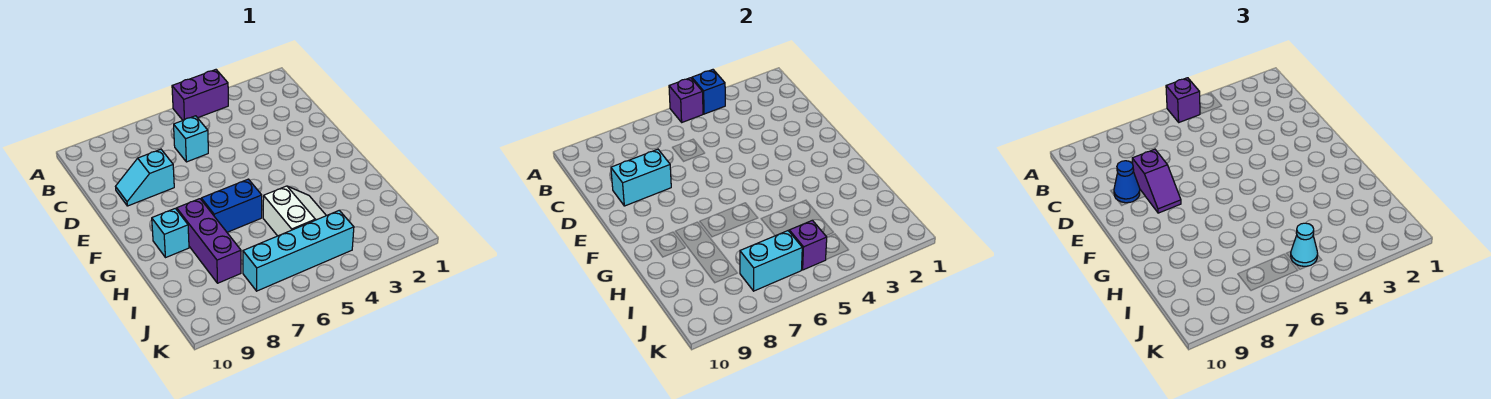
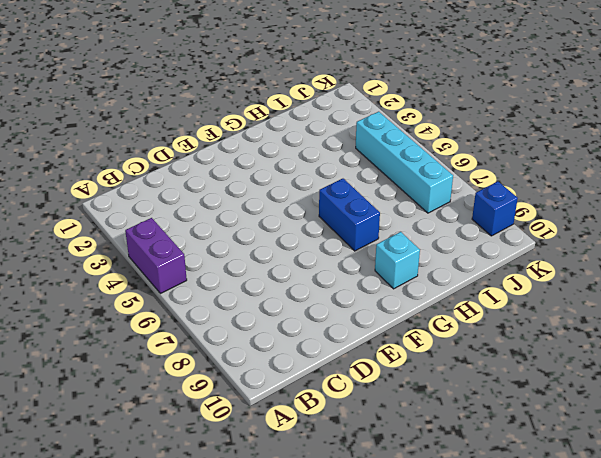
blue brick K9 level 1 -> blue brick A4 level 2
none -> cyan brick C6 level 1
none -> cyan slope D8:D9 level 1 top 8
none -> purple brick G8:I8 level 1

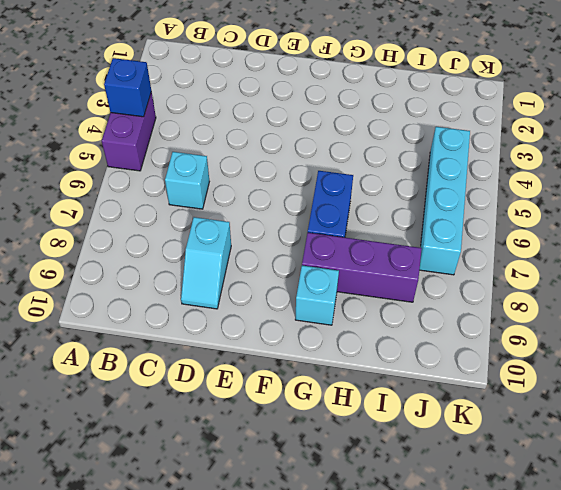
none -> white slope H4:I5 level 1 top 5
none -> purple brick A5 level 2
none -> cyan brick D8:D9 level 2

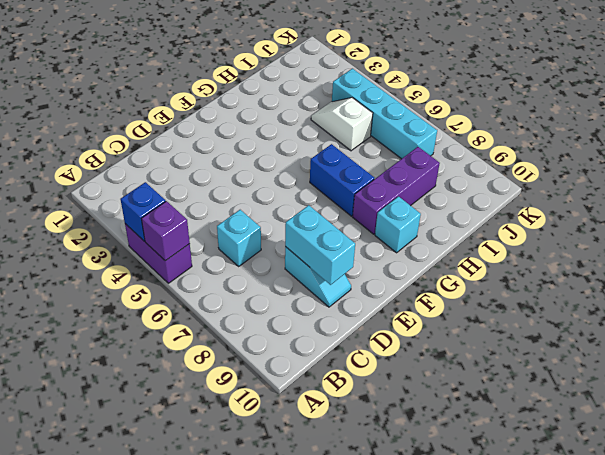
white slope I4:I5 level 1 top 5 -> white slope H4:I5 level 1 top 5
none -> purple brick J5 level 2
none -> cyan brick J6:J7 level 2
none -> purple brick A5 level 3

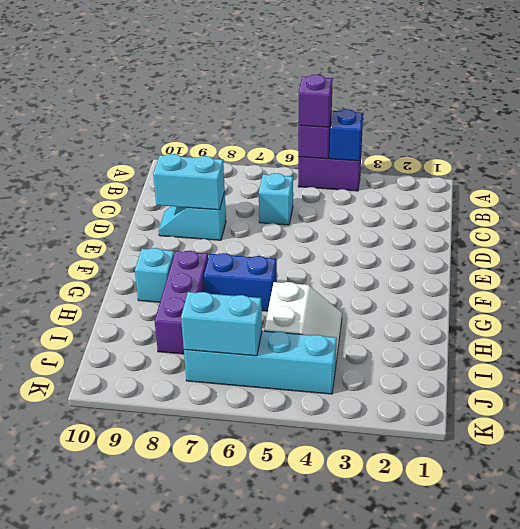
none -> purple brick J5 level 2
none -> purple slope D8:E8 level 3 top D
none -> blue cone D9 level 3

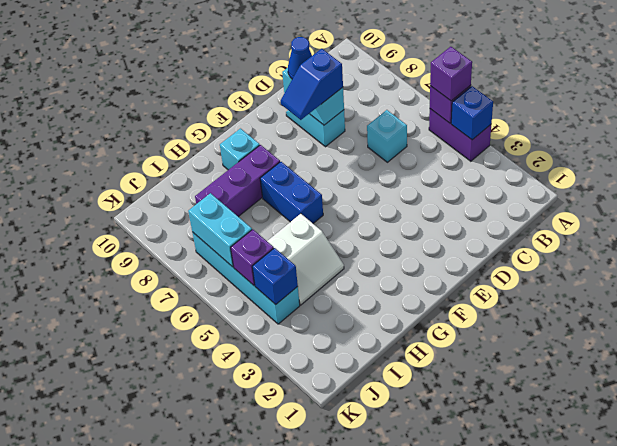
blue slope D8:E8 level 3 top D -> purple slope D8:E8 level 3 top D
blue brick J4 level 2 -> none
none -> cyan cone J5 level 3

